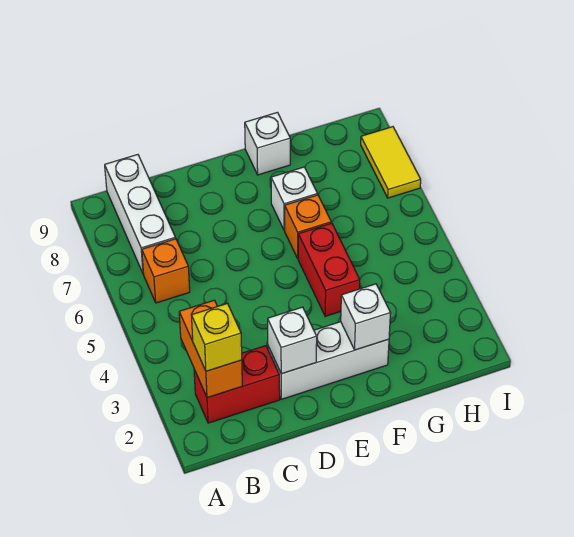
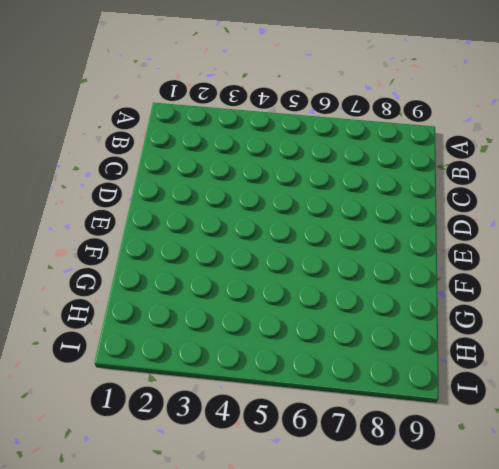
none -> red brick B2:C2 level 1
none -> orange brick B6 level 1
none -> white brick B7:B9 level 1

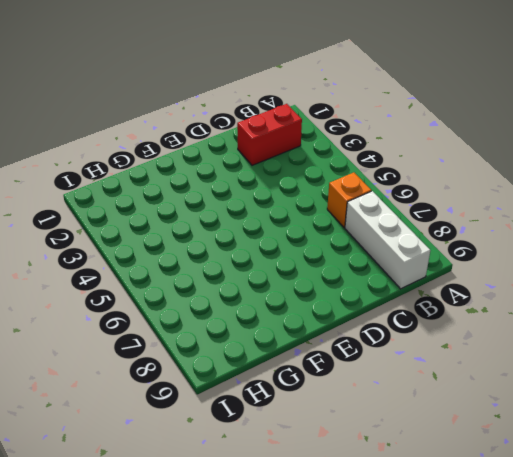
none -> white brick D2:F2 level 1
none -> red brick F4:F5 level 1
none -> orange brick F6 level 1

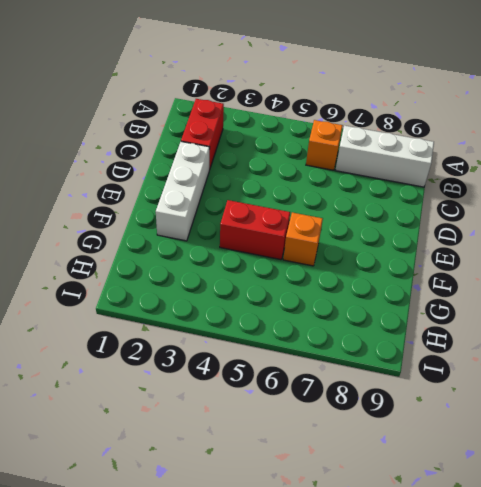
none -> white brick F7 level 1
none -> white brick F9 level 1
none -> yellow tile I7:I8 level 1

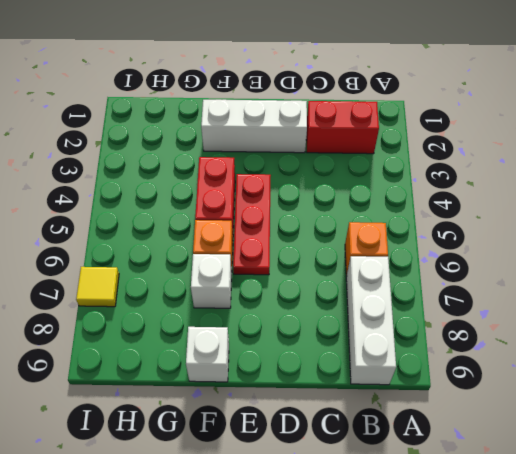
red plate E4:E6 level 1 -> none
yellow tile I7 level 1 -> yellow tile I7:I8 level 1
none -> orange brick B2:B3 level 2
none -> white brick D2 level 2
none -> white brick F2 level 2

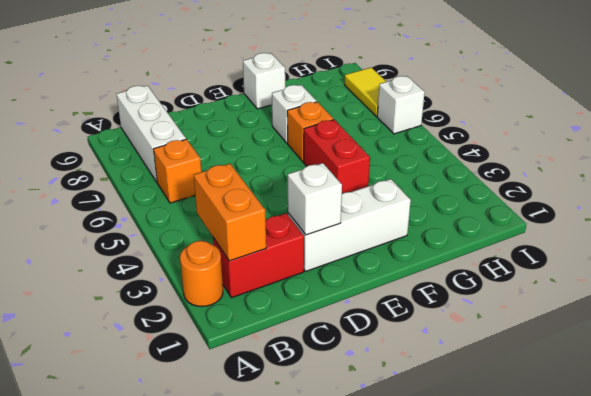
orange round brick A2 level 1 -> none
white brick I6 level 1 -> white brick F2 level 2
none -> yellow brick B2 level 3

